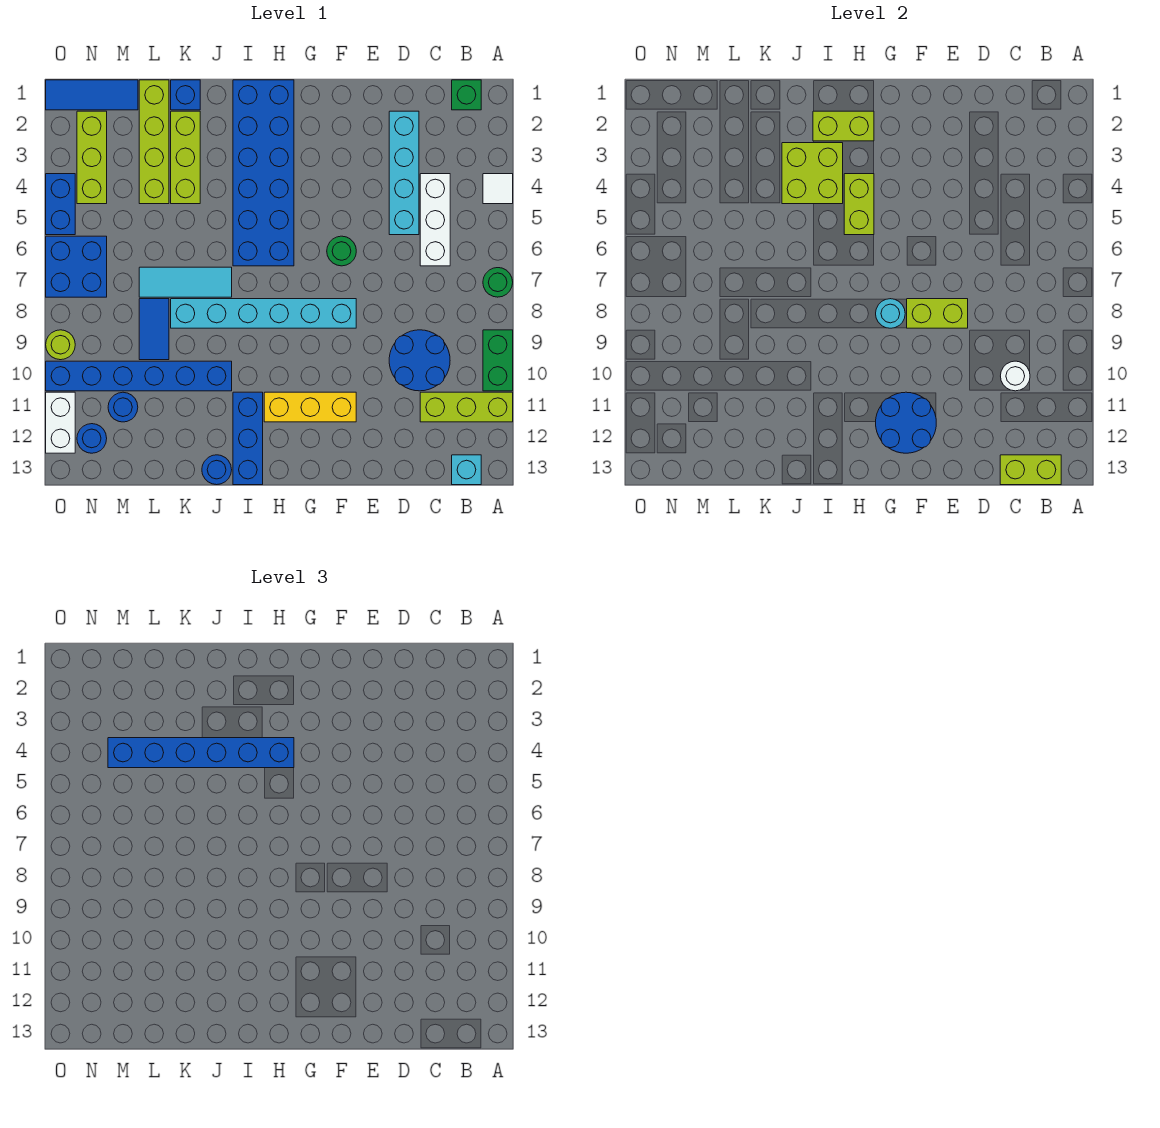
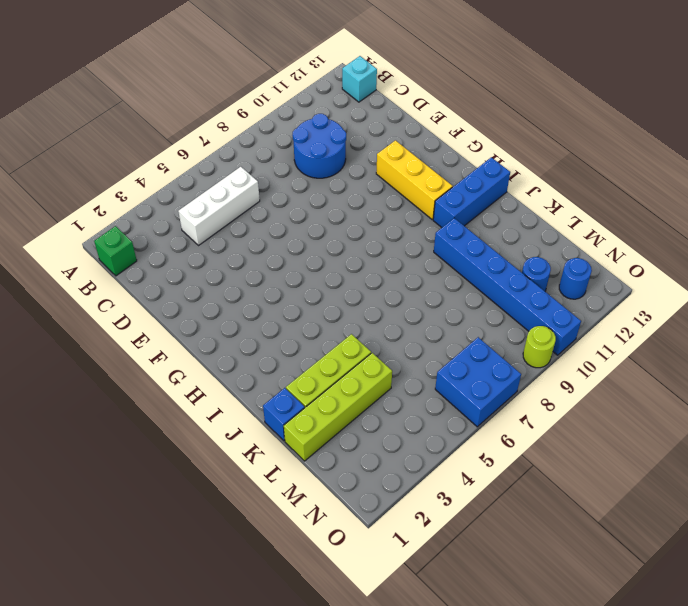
none -> white tile A4 level 1
none -> green round brick A7 level 1
none -> green brick A9:A10 level 1
none -> lime brick A11:C11 level 1

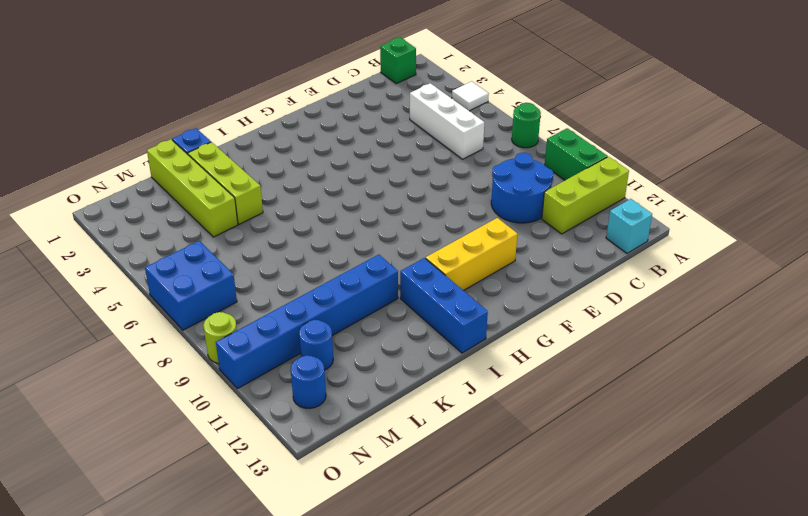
none -> cyan brick D2:D5 level 1
none -> green round brick F6 level 1
none -> cyan brick F8:K8 level 1
none -> blue brick H1:I6 level 1

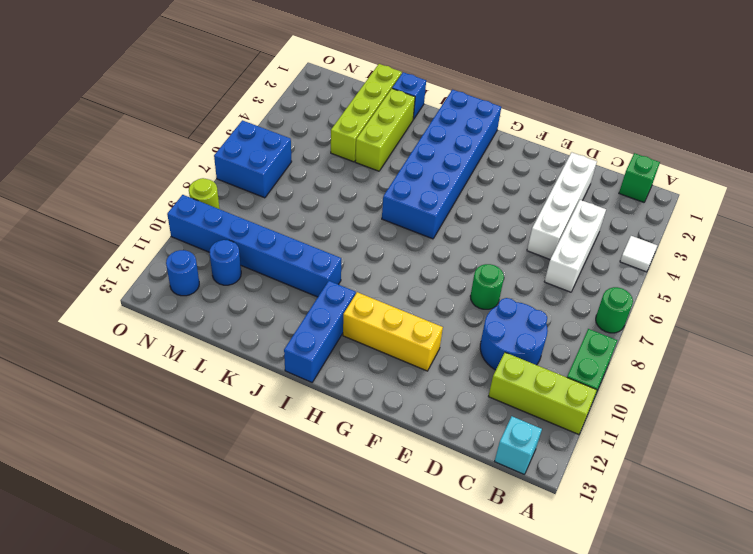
white brick D2:D5 level 1 -> cyan brick D2:D5 level 1
green round brick E8 level 1 -> green round brick F6 level 1
none -> cyan brick F8:K8 level 1
none -> cyan tile J7:L7 level 1
none -> blue round brick J13 level 1
none -> blue tile L8:L9 level 1

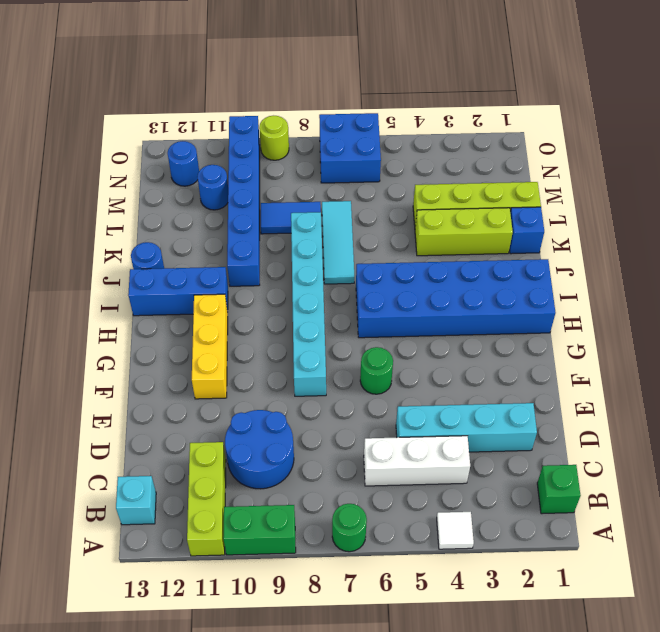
none -> blue tile M1:O1 level 1
none -> lime brick N2:N4 level 1
none -> blue brick O4:O5 level 1
none -> white brick O11:O12 level 1

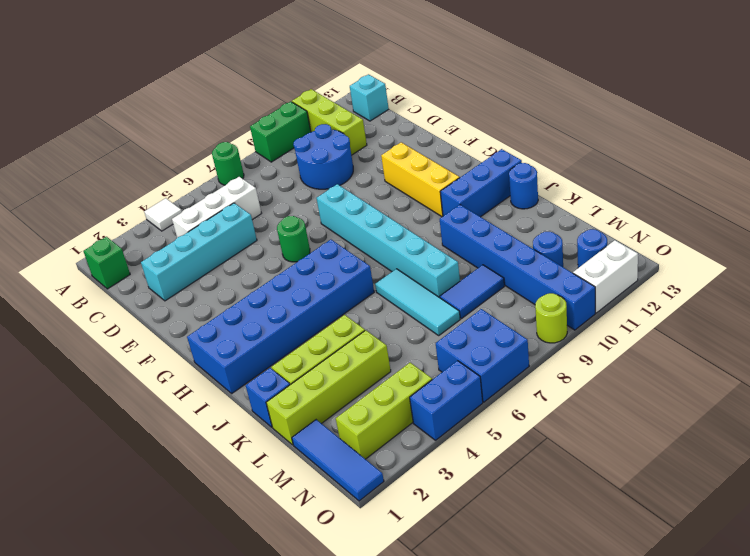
none -> lime brick B13:C13 level 2
none -> white round brick C10 level 2
none -> lime brick E8:F8 level 2
none -> blue round brick F11:G12 level 2

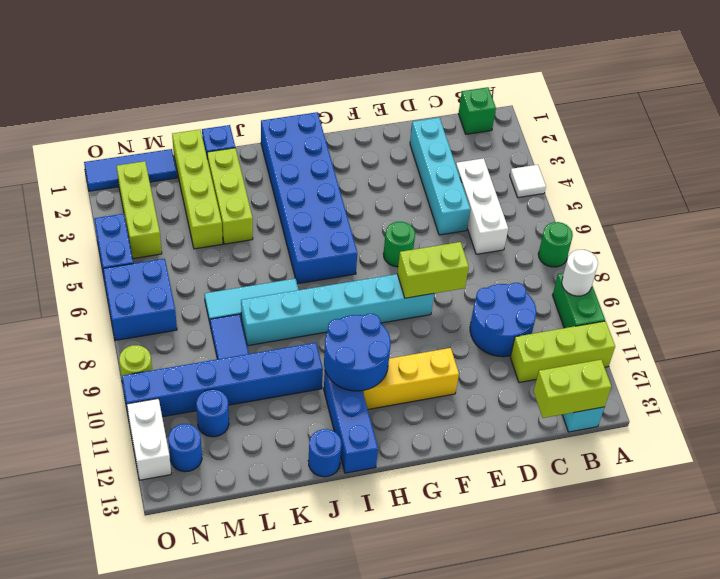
white round brick A9 level 2 -> white round brick C10 level 2
blue round brick H10:I11 level 2 -> blue round brick F11:G12 level 2
none -> cyan round brick G8 level 2
none -> lime brick H2:I2 level 2
none -> lime brick H4:H5 level 2
none -> lime brick I3:J4 level 2

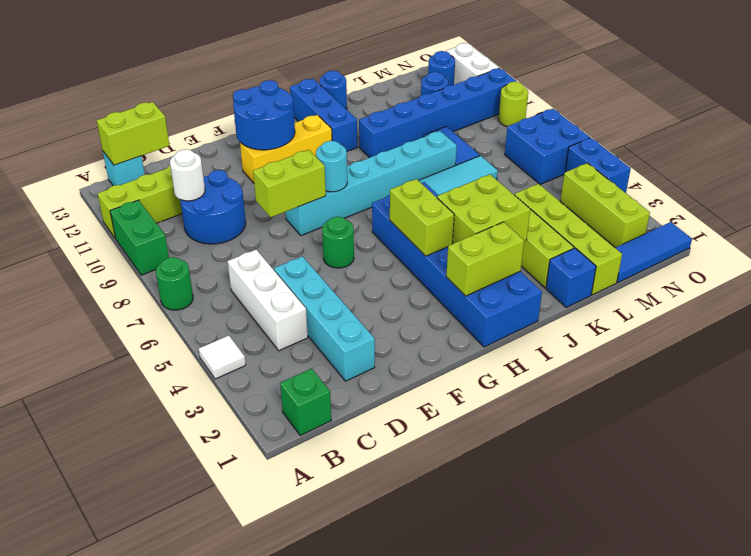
none -> blue brick H4:M4 level 3

